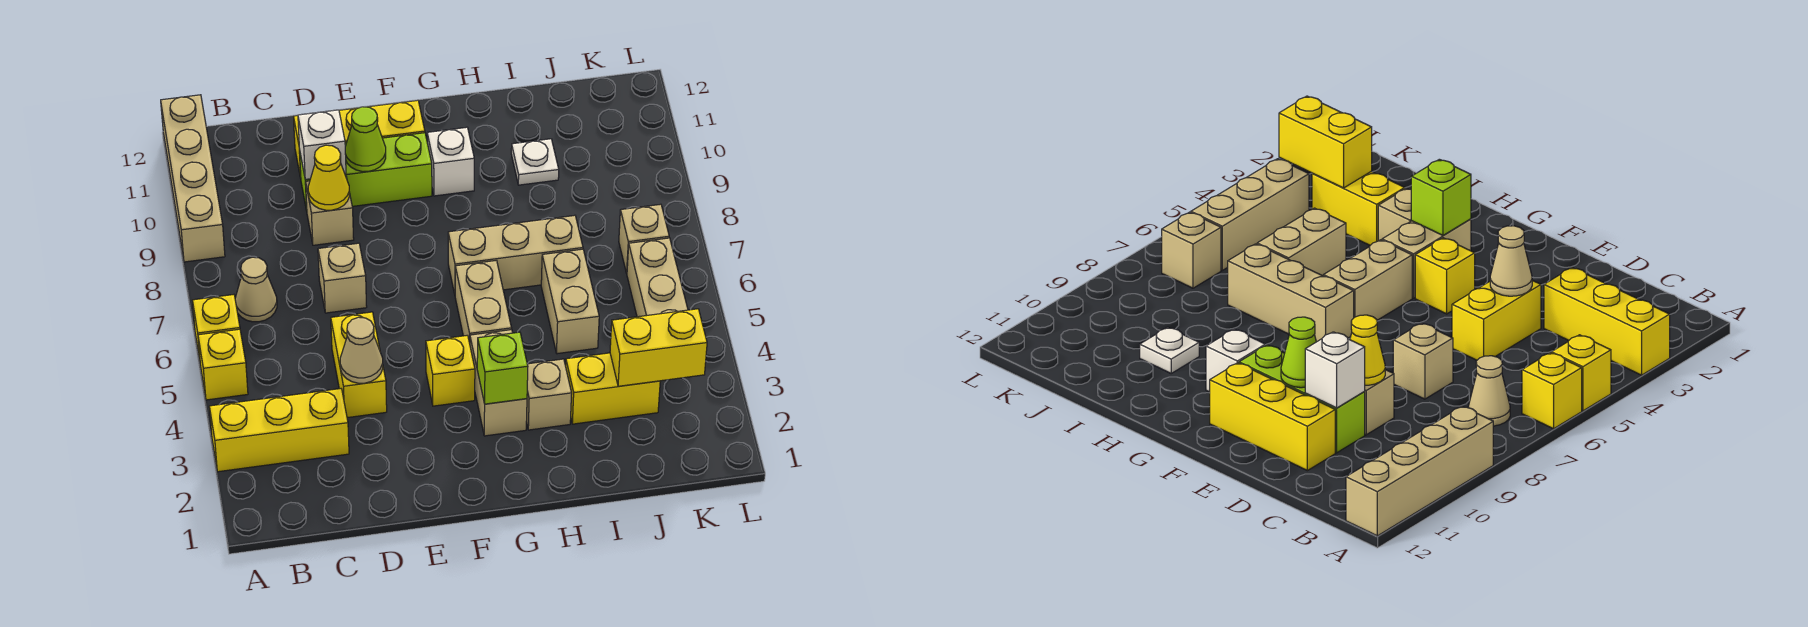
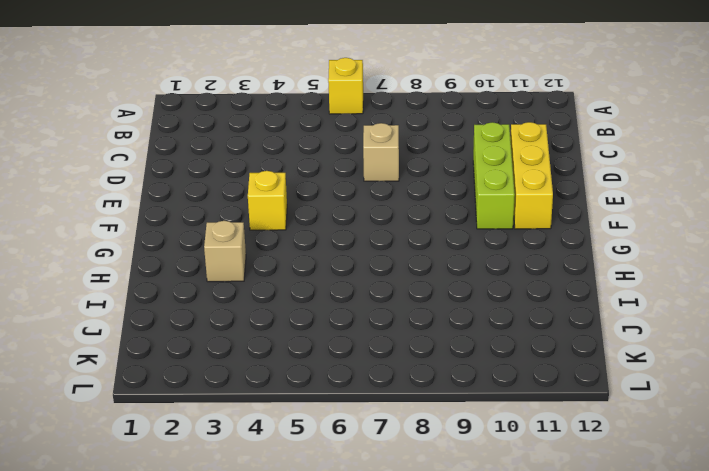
none -> yellow brick A3:C3 level 1
none -> yellow brick A5 level 1
none -> tan brick A9:A12 level 1

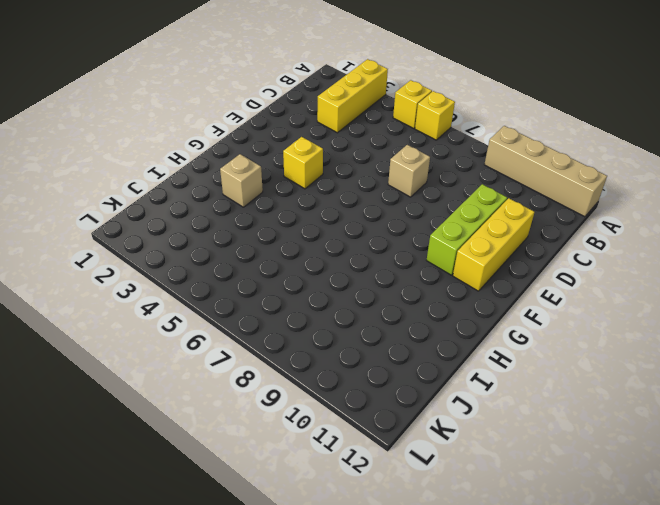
none -> tan cone B7 level 1
none -> yellow brick D4:D5 level 1
none -> tan brick D9 level 1

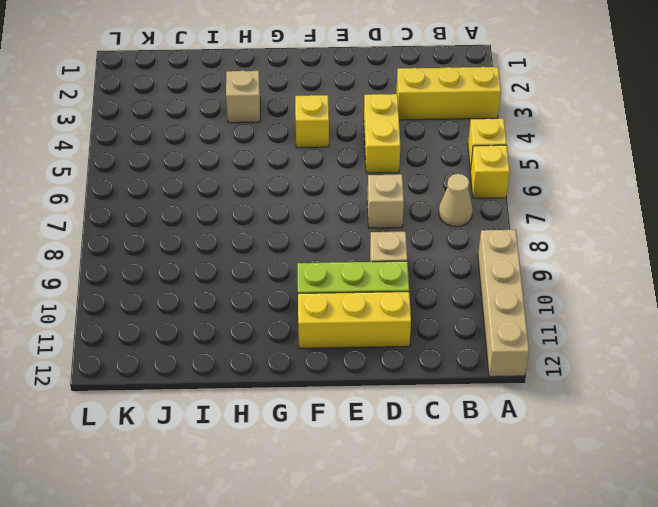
none -> tan brick G3:G4 level 1
none -> tan brick G5:G6 level 1
none -> tan brick G7:I7 level 1

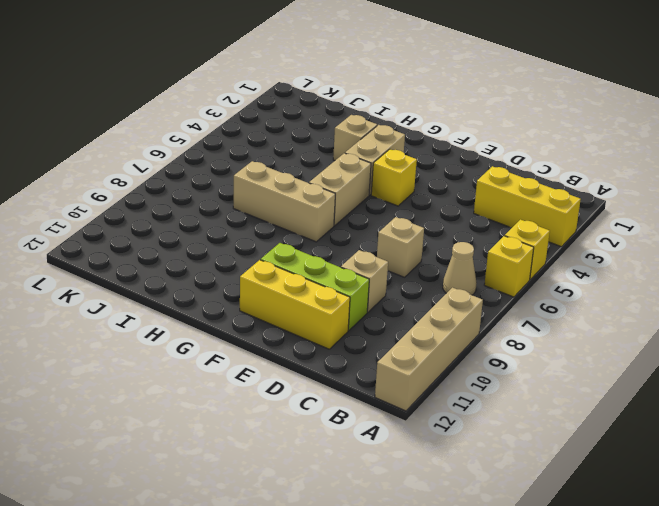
none -> yellow brick D4:D5 level 1
none -> white brick G10 level 1
none -> yellow brick I3:J3 level 1

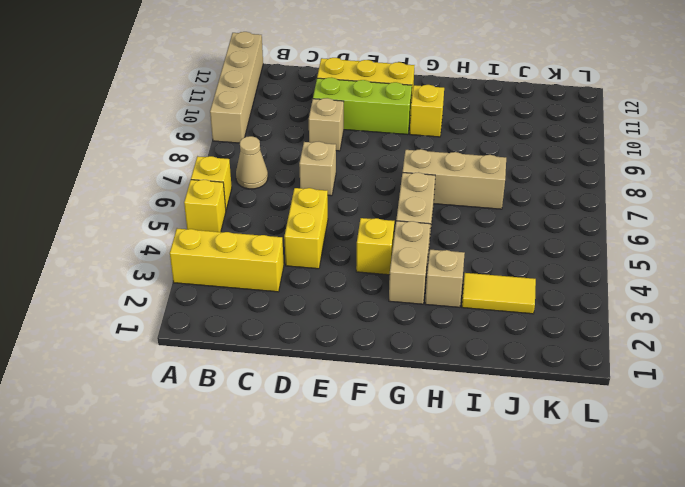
yellow brick G10 level 1 -> white brick G10 level 1
yellow tile I3:J3 level 1 -> yellow brick I3:J3 level 1
none -> tan brick I5:I6 level 1
none -> white plate I10 level 1
none -> tan brick K4:K6 level 1

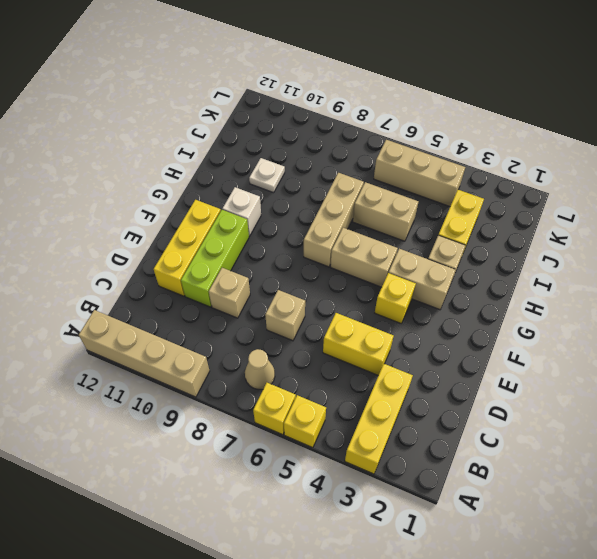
none -> tan brick K7 level 1
none -> tan cone D4 level 2
none -> yellow cone D9 level 2

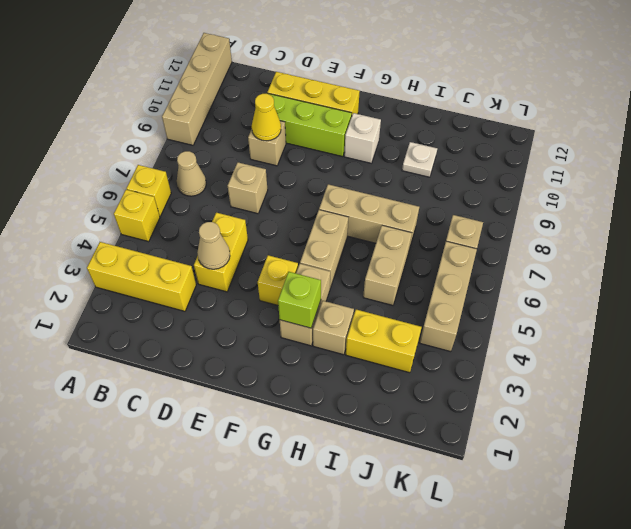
none -> white brick D10 level 2
none -> lime cone E10 level 2
none -> yellow brick J3:K3 level 2

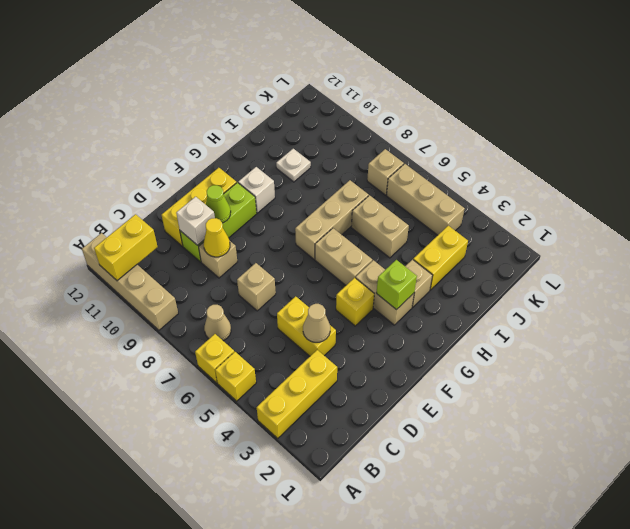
yellow brick A11:B11 level 2 -> yellow brick J3:K3 level 2

